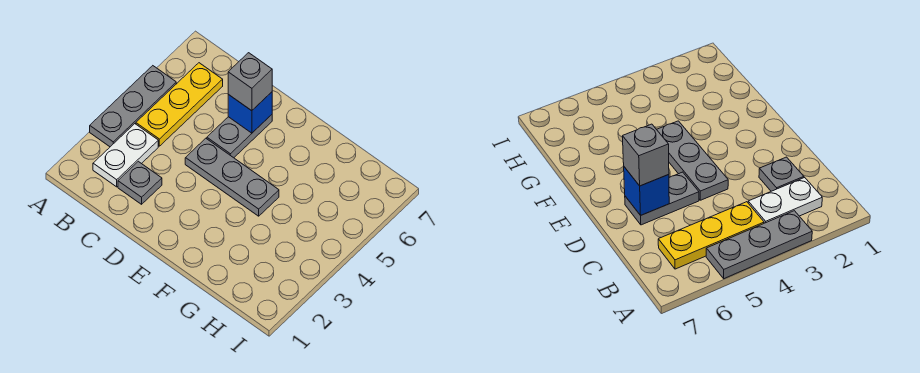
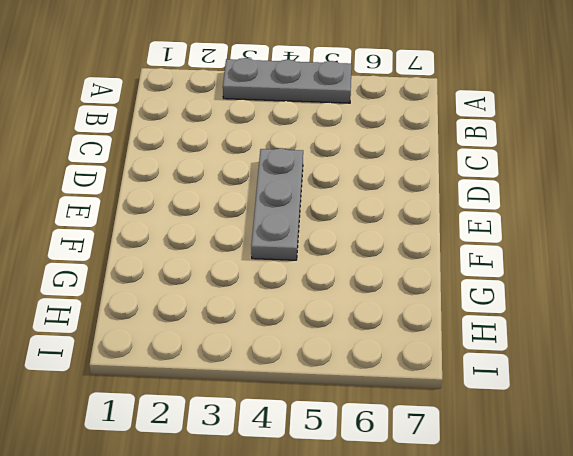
none -> white plate B2:B3 level 1
none -> yellow plate B4:B6 level 1

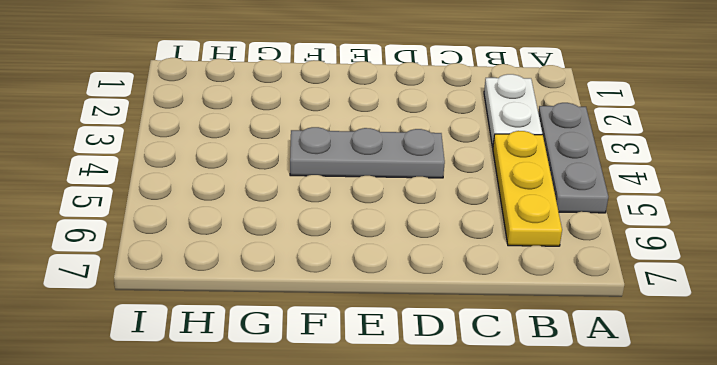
none -> grey plate C2 level 1
none -> grey plate D5:D6 level 1

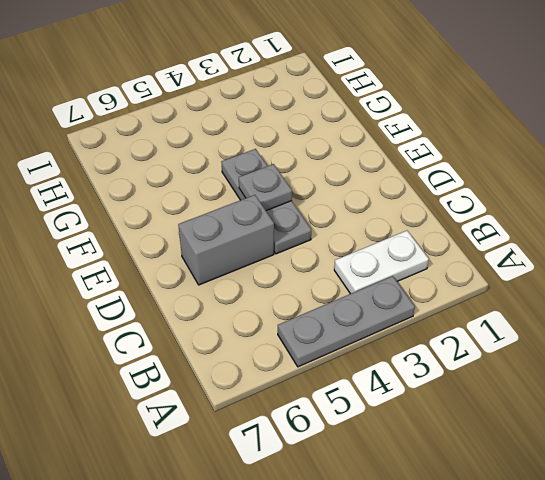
grey brick D5:D6 level 1 -> grey plate D5:D6 level 1
grey plate E4 level 2 -> grey plate C2 level 1
none -> yellow plate B4:B6 level 1
none -> blue brick D6 level 2

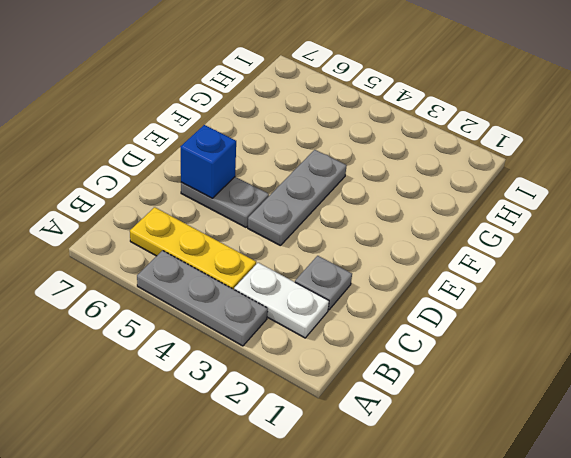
none -> grey brick D6 level 3

